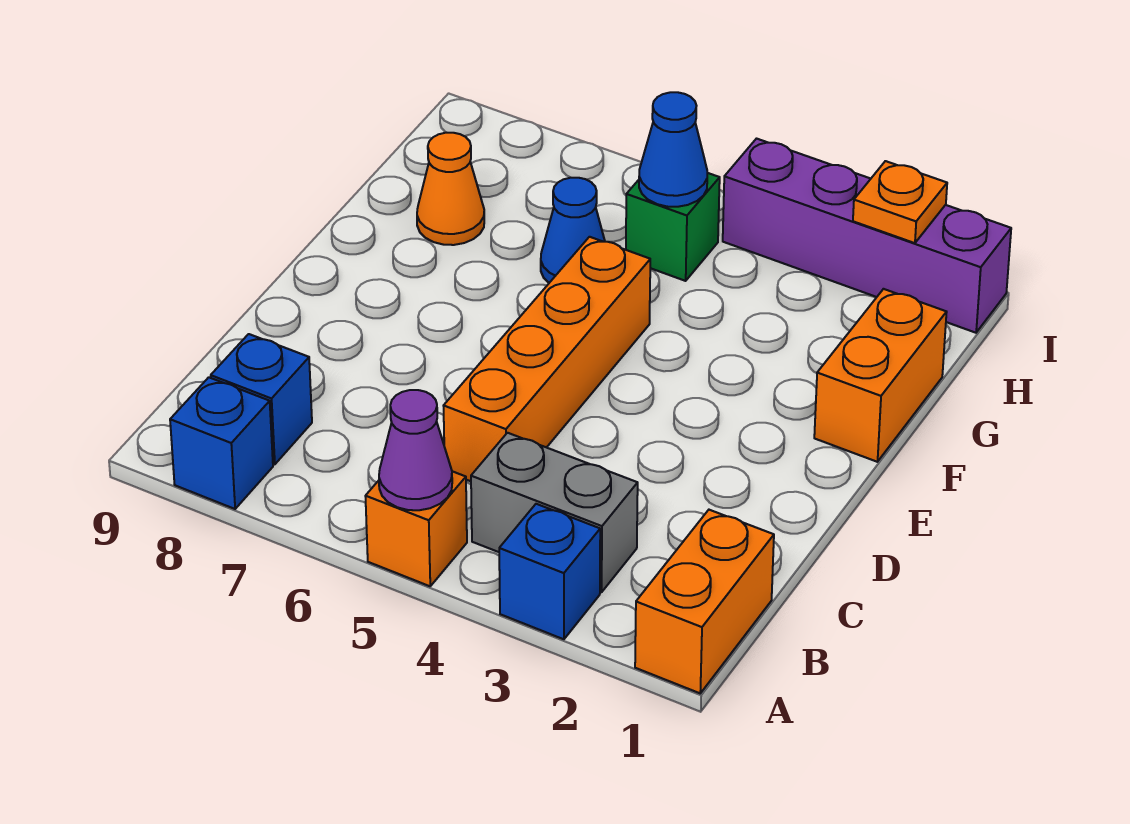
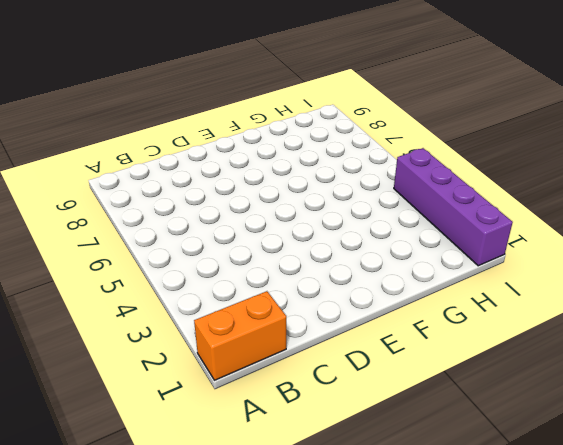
none -> blue brick A3 level 1
none -> orange brick A5 level 1
none -> blue brick A8 level 1

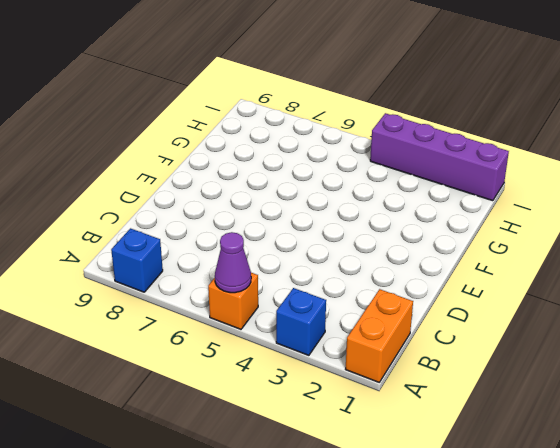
none -> grey brick B3:B4 level 1
none -> blue brick B8 level 1
none -> orange brick C5:F5 level 1

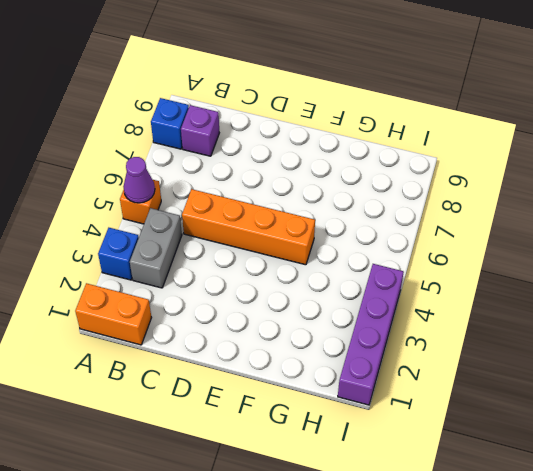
purple brick B8 level 1 -> blue brick B8 level 1
none -> orange brick F1:G1 level 1
none -> blue cone G6 level 1
none -> orange cone G8 level 1

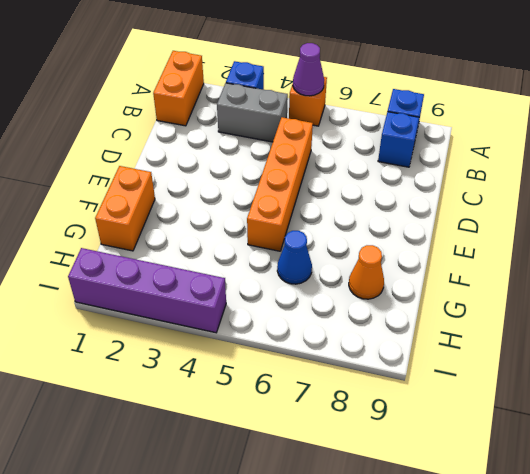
none -> green brick H5 level 1
none -> blue cone H5 level 2
none -> orange plate I2 level 2

